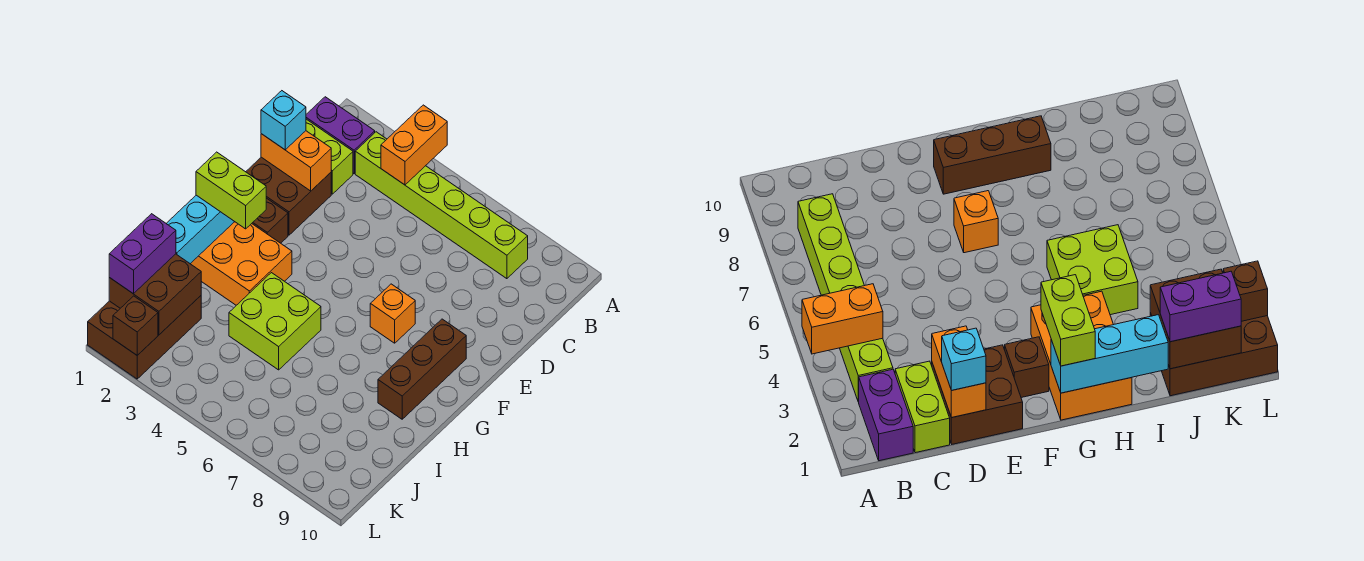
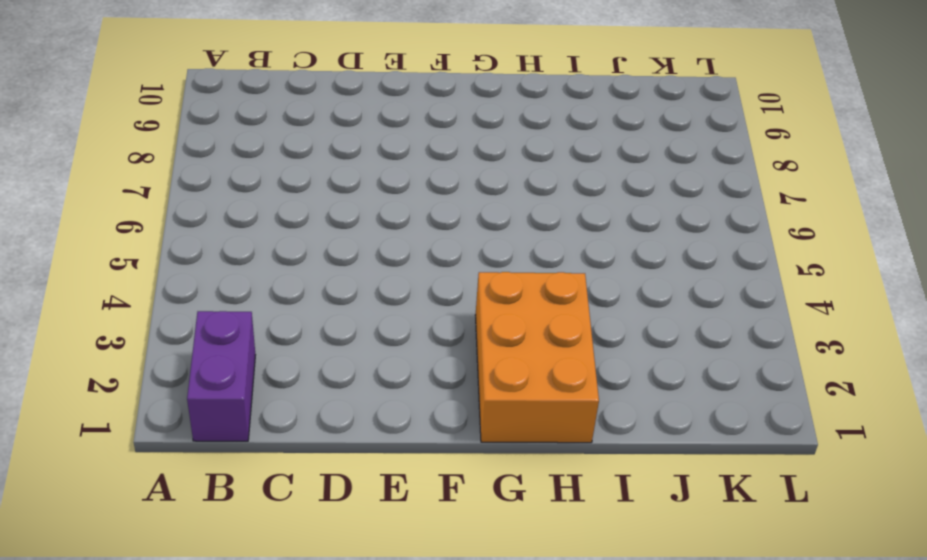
none -> lime brick B3:B8 level 1
none -> lime brick C1:C2 level 1
none -> brown brick D1:E2 level 1

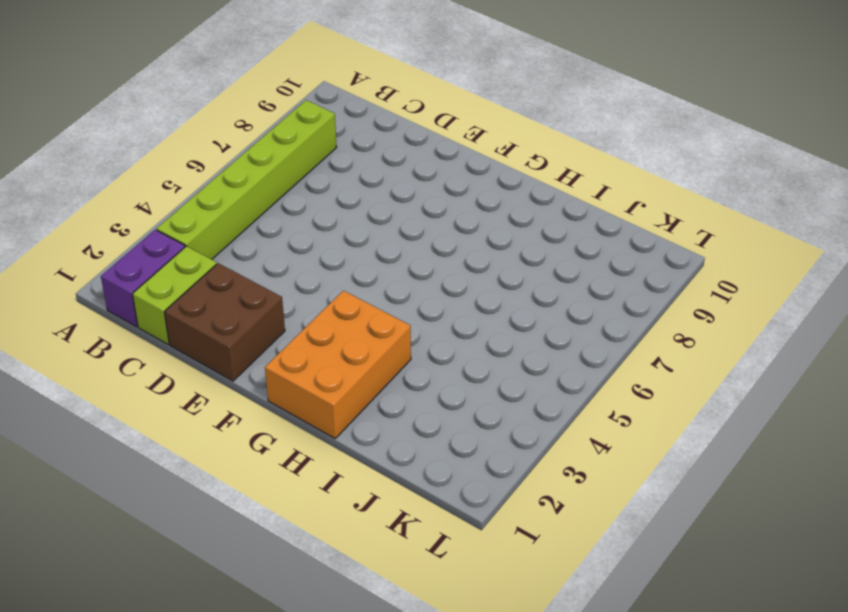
none -> brown brick F2 level 1
none -> orange brick F7 level 1
none -> brown brick F9:H9 level 1

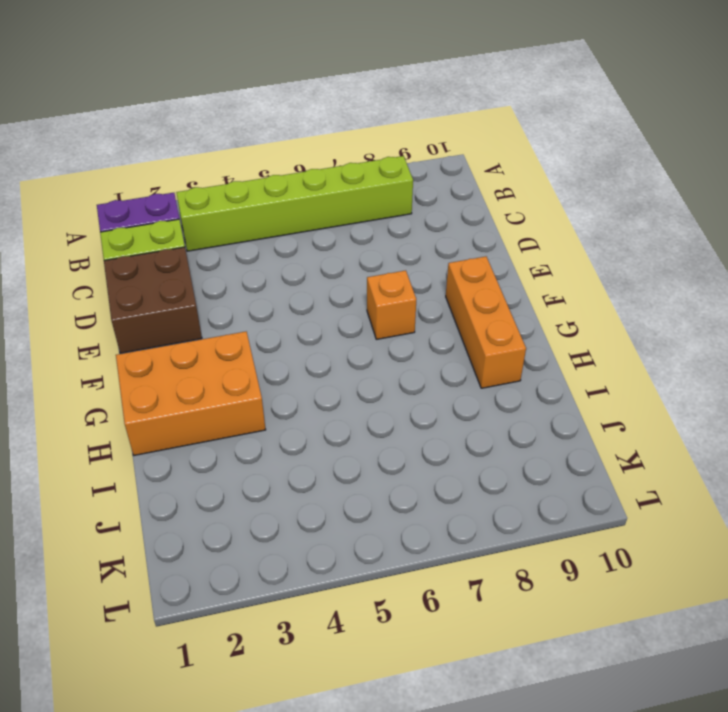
orange brick F9:H9 level 1 -> brown brick F9:H9 level 1
none -> brown brick F2 level 1
none -> lime brick H4:I5 level 1
none -> brown brick J1:L2 level 1

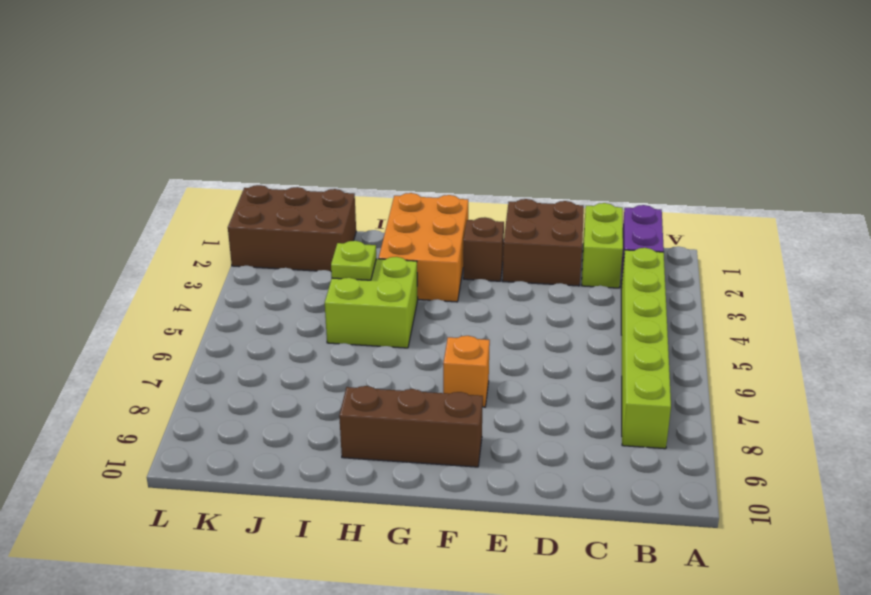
lime plate I4 level 2 -> none
none -> orange brick A4:B4 level 2
none -> orange brick D1:D2 level 2
none -> cyan brick G1:I1 level 2

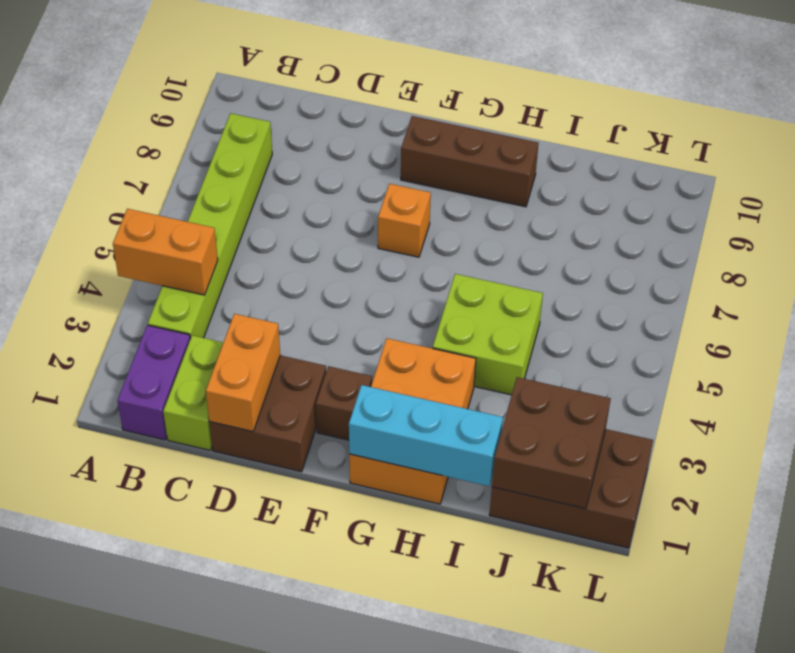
none -> brown brick L2 level 2
none -> cyan brick D1 level 3
none -> lime brick G1:G2 level 3

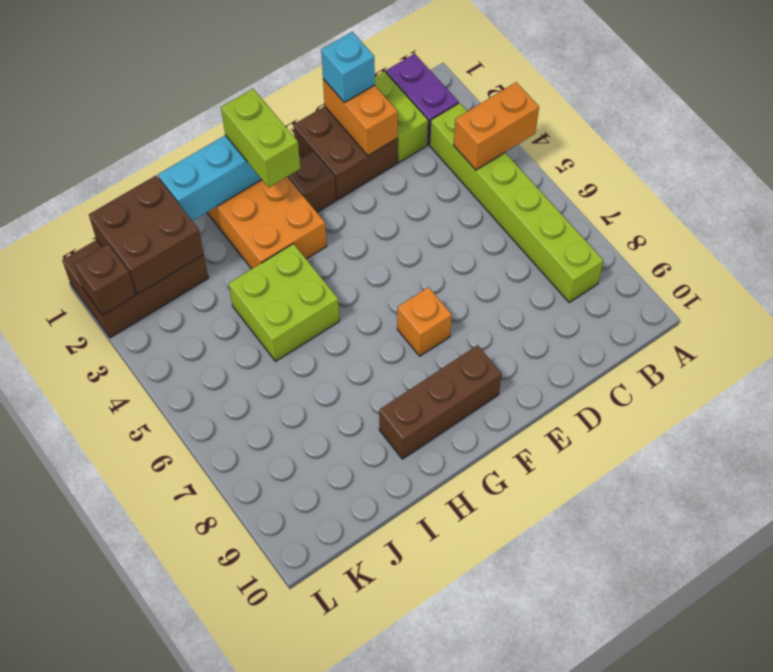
none -> purple brick J1:K1 level 3

